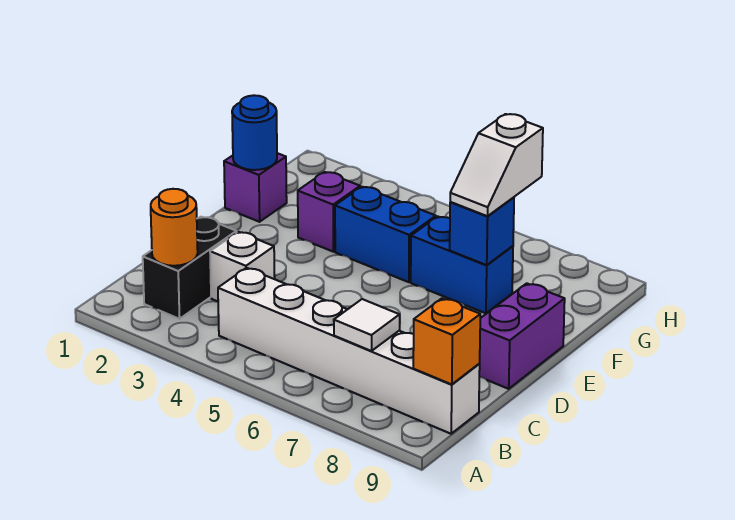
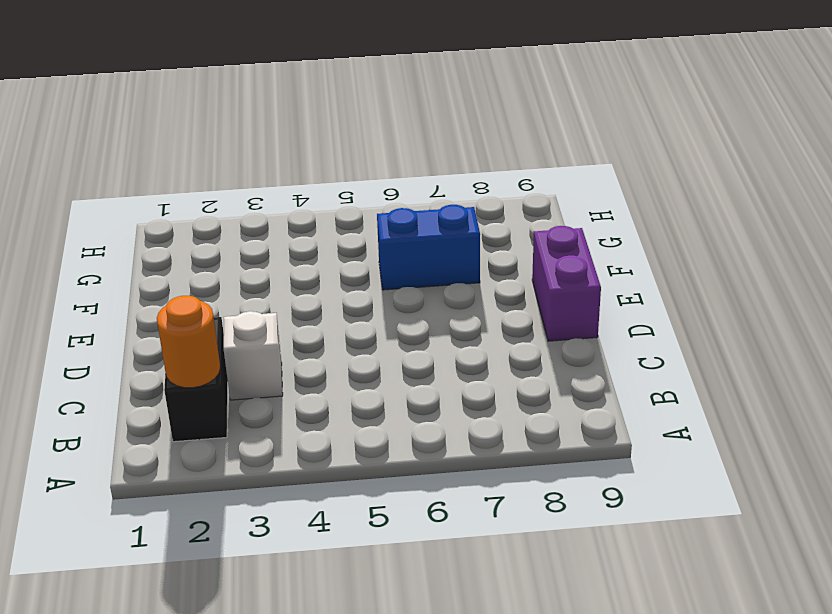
none -> white brick B4:B9 level 1
none -> purple brick F1 level 1
none -> purple brick F3 level 1

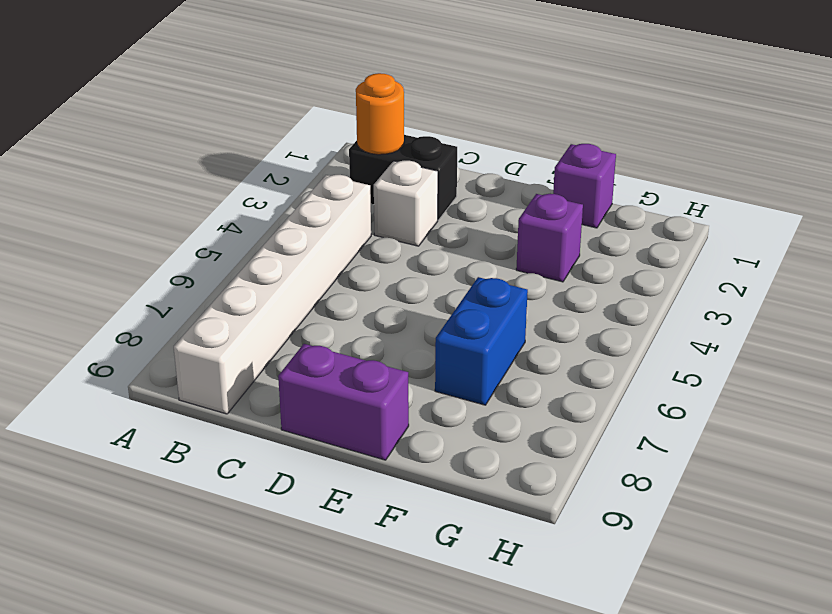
none -> blue brick F4:F5 level 1
none -> white tile B7 level 2
none -> orange brick B9 level 2

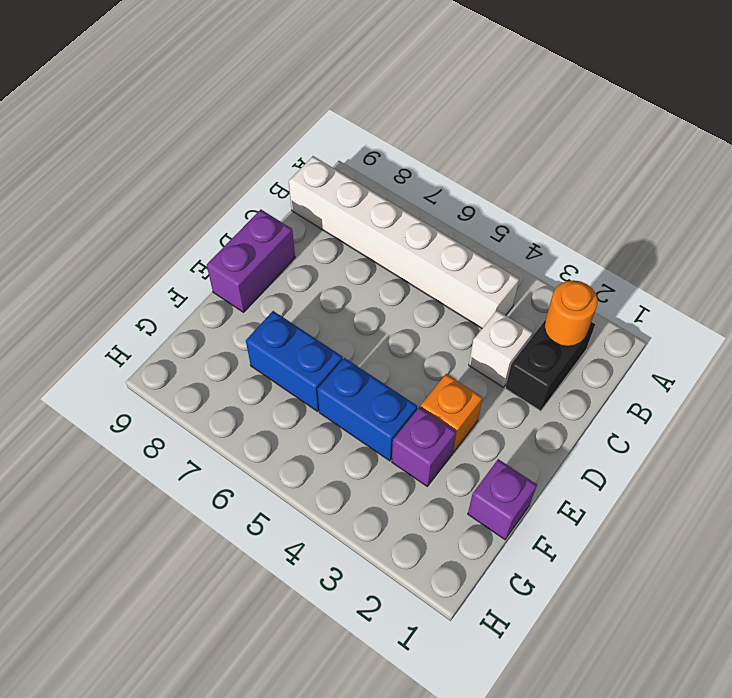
orange brick E3 level 1 -> orange brick B9 level 2
none -> white tile B7 level 2
none -> blue round brick F1 level 2
none -> blue brick F7 level 2

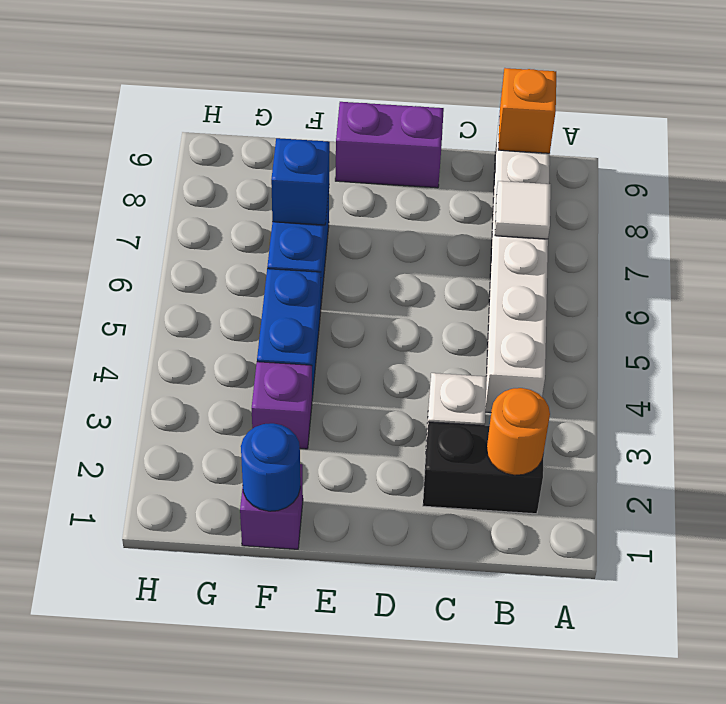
none -> white slope F7:G7 level 3 top G

